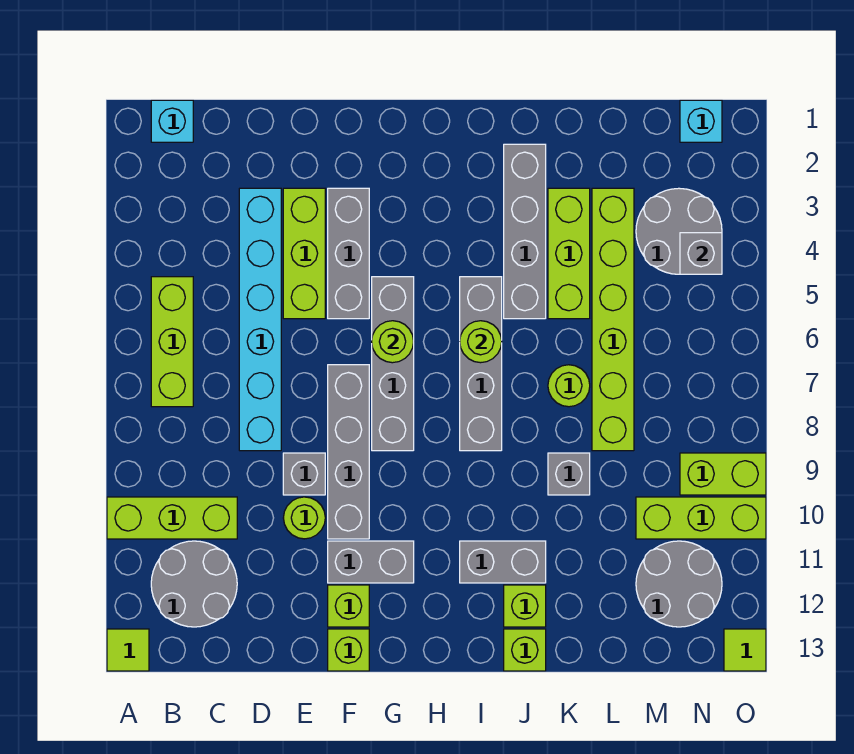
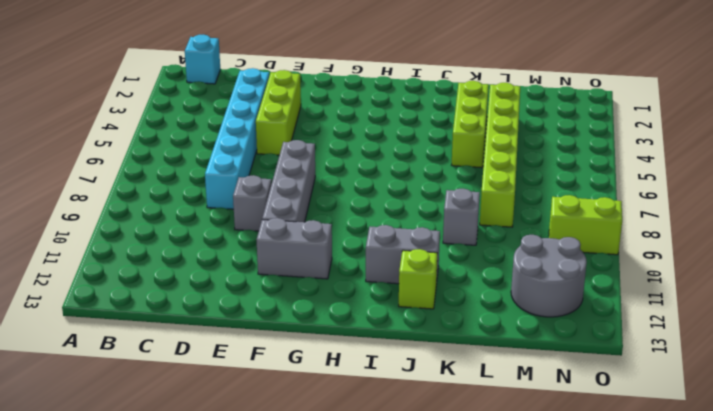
none -> lime brick A10:C10 level 1
none -> lime tile A13 level 1
none -> lime brick B5:B7 level 1
none -> grey round brick B11:C12 level 1

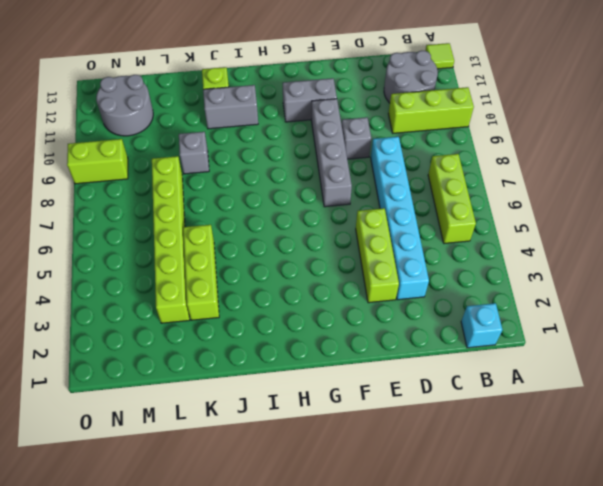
none -> lime round brick E10 level 1
none -> grey brick F3:F5 level 1
none -> lime brick F12 level 1
none -> lime brick F13 level 1

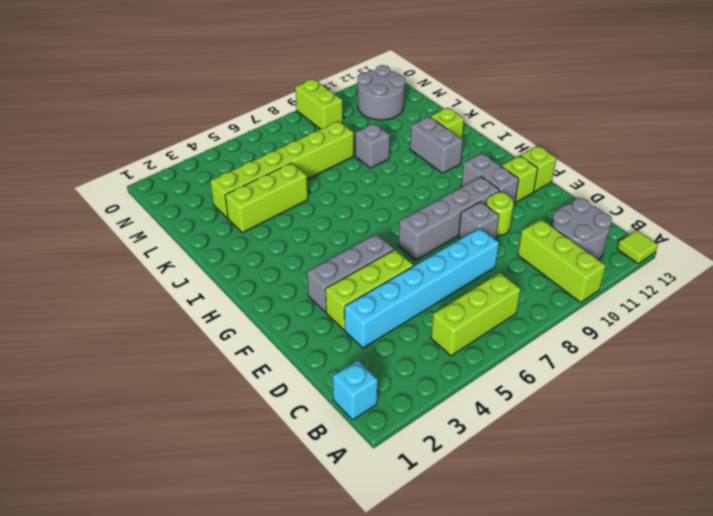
none -> grey brick G5:G8 level 1
none -> grey brick I5:I8 level 1
none -> grey brick J2:J5 level 1
none -> lime brick J13 level 1

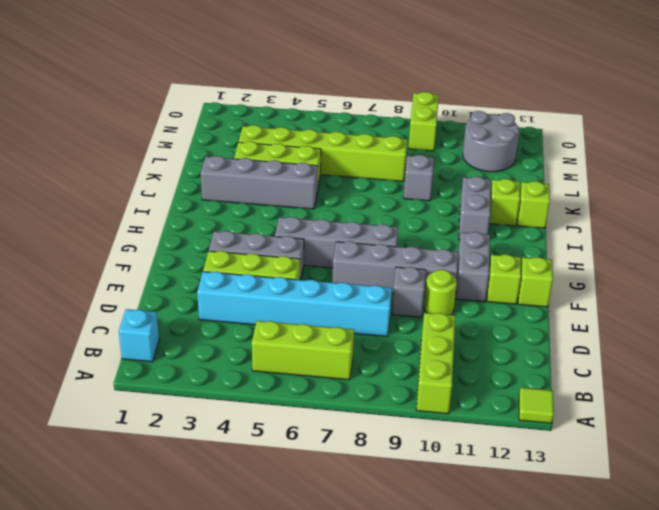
none -> grey round brick B11:C12 level 1
none -> grey brick I5:I8 level 1
none -> lime round brick K7 level 1
none -> grey round brick M3:N4 level 1

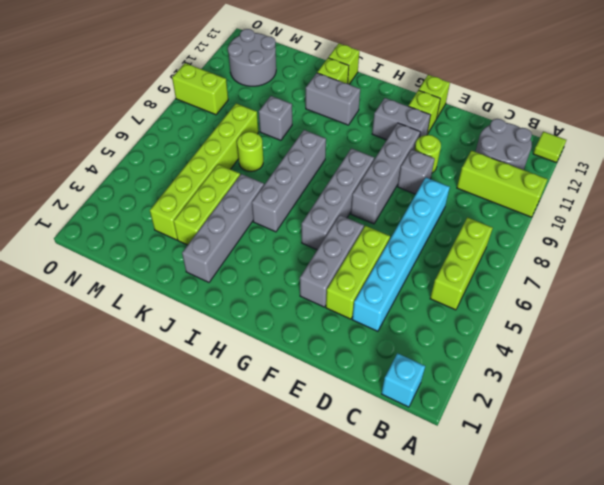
none -> grey round brick M3:N4 level 1
none -> lime brick M10:O10 level 1
none -> cyan brick N1 level 1
none -> lime tile O13 level 1

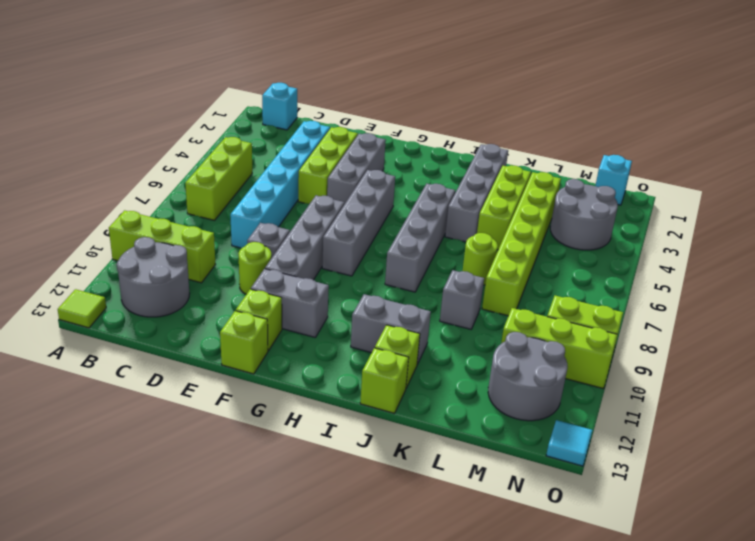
cyan tile O13 level 1 -> lime tile O13 level 1
none -> lime round brick G6 level 2
none -> lime round brick I6 level 2
none -> grey brick N4 level 2

